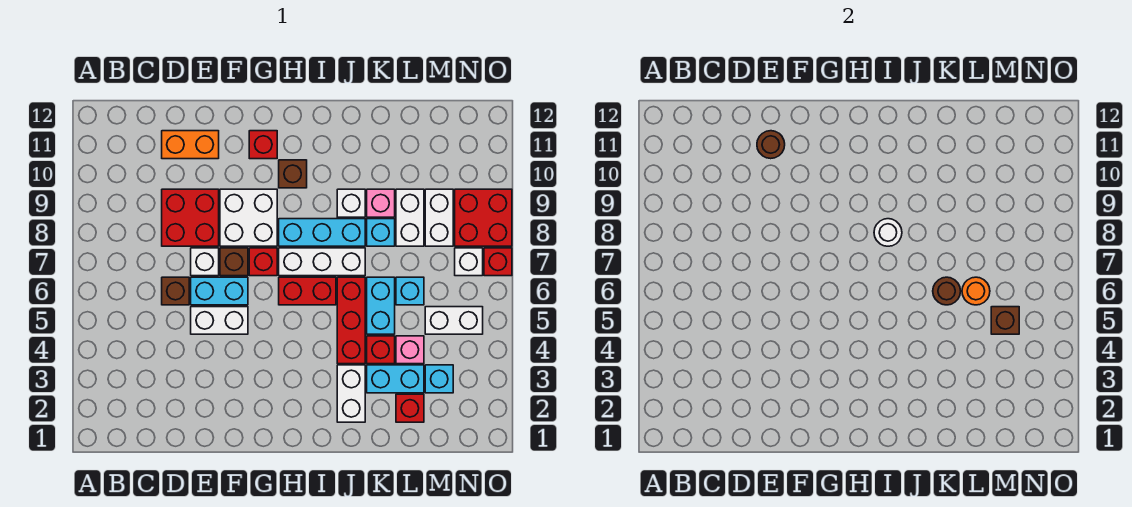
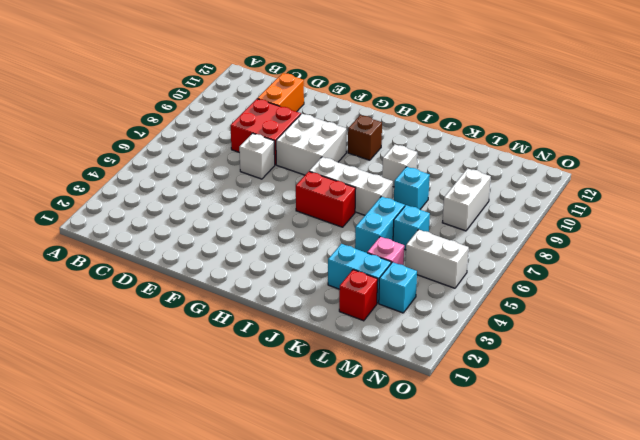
orange brick D10:D11 level 1 -> orange brick D11:E11 level 1
none -> brown brick D6 level 1
none -> white brick E5:F5 level 1
none -> cyan brick E6:F6 level 1
none -> brown brick F7 level 1

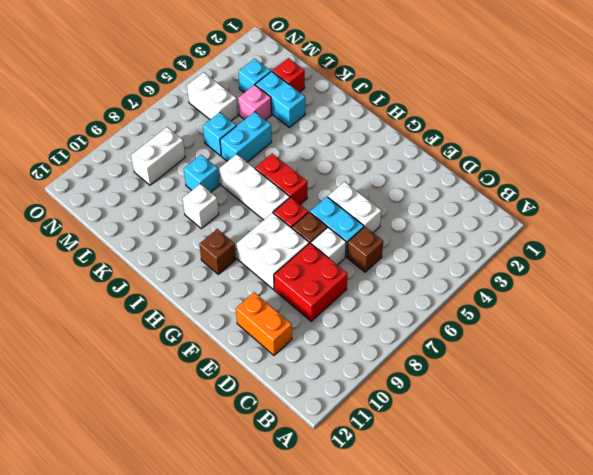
none -> red brick G11 level 1
none -> cyan brick H8:J8 level 1
none -> white brick J2:J3 level 1
none -> red brick J4:J6 level 1

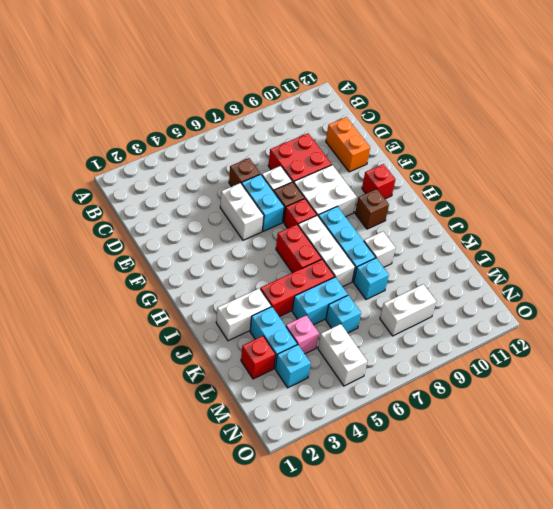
none -> red brick K4 level 1
none -> pink brick K9 level 1
none -> white brick L8:L9 level 1
none -> white brick N7 level 1

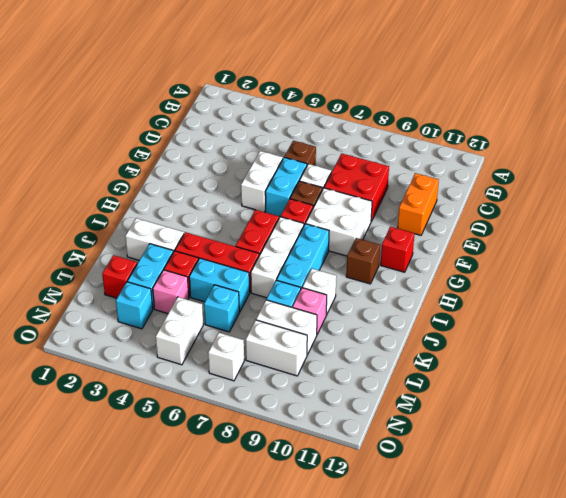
none -> red brick N8:O9 level 1
none -> red brick O7 level 1
none -> brown round brick E11 level 2
none -> white round brick I8 level 2

